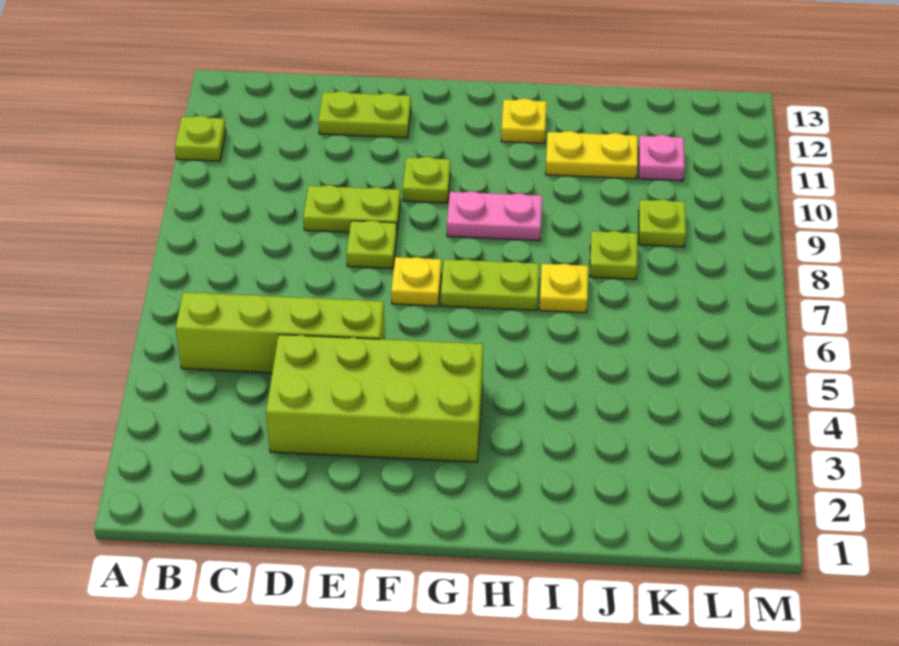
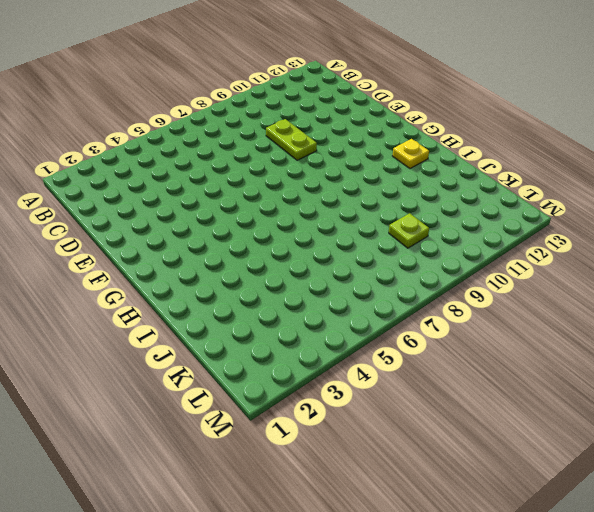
none -> lime plate A11 level 1
none -> lime brick B5:E5 level 1
none -> lime brick D3:G4 level 1

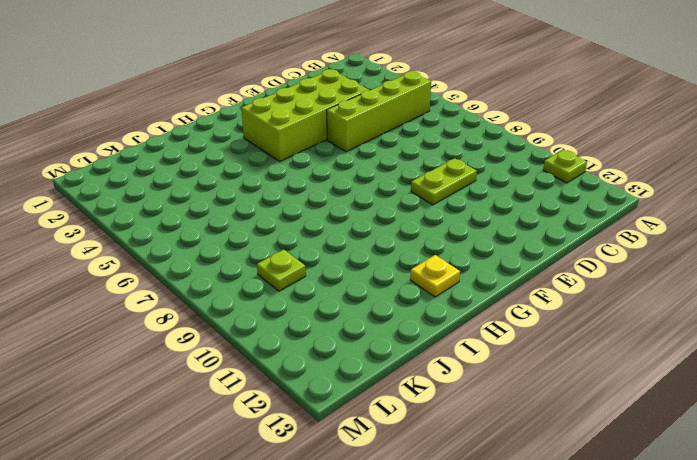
none -> lime plate D12:E12 level 1
none -> lime plate E8 level 1
none -> yellow plate F7 level 1

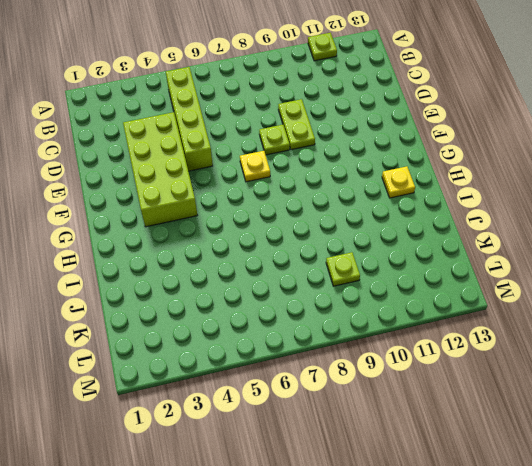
none -> lime plate D12:E12 level 1
none -> lime plate F10 level 1
none -> lime plate G7:H7 level 1

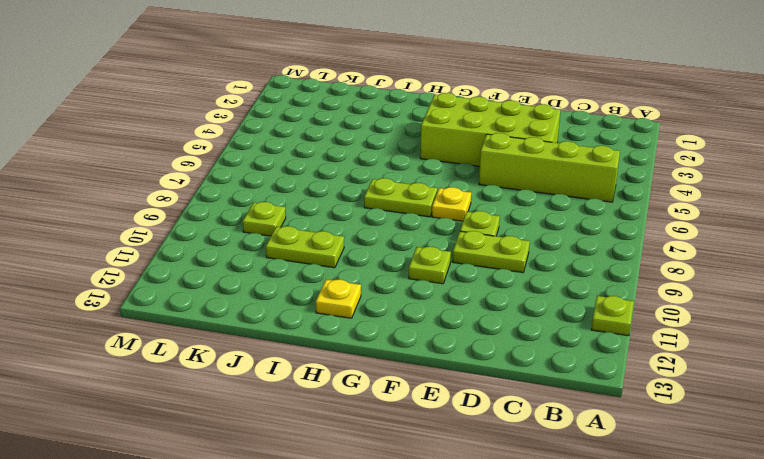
lime plate I10:J10 level 1 -> lime plate D12:E12 level 1
none -> pink plate G9:H9 level 1
none -> yellow plate I7 level 1
none -> yellow plate I11:J11 level 1

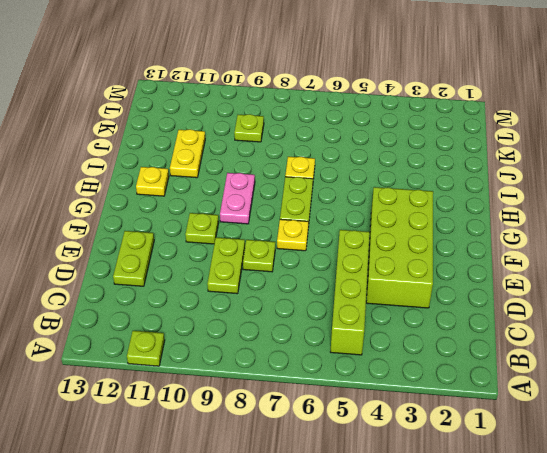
none -> lime plate J8 level 1
none -> pink plate K11 level 1

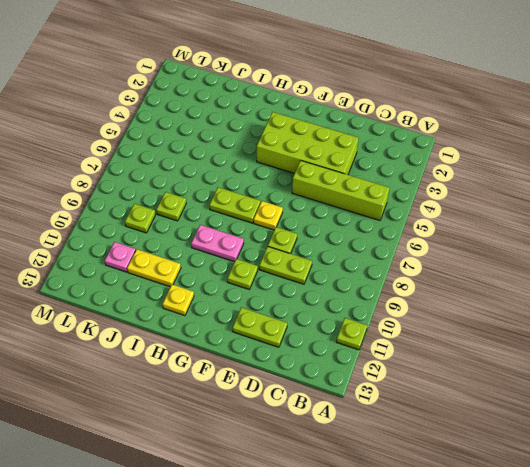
none -> yellow plate I7 level 1

